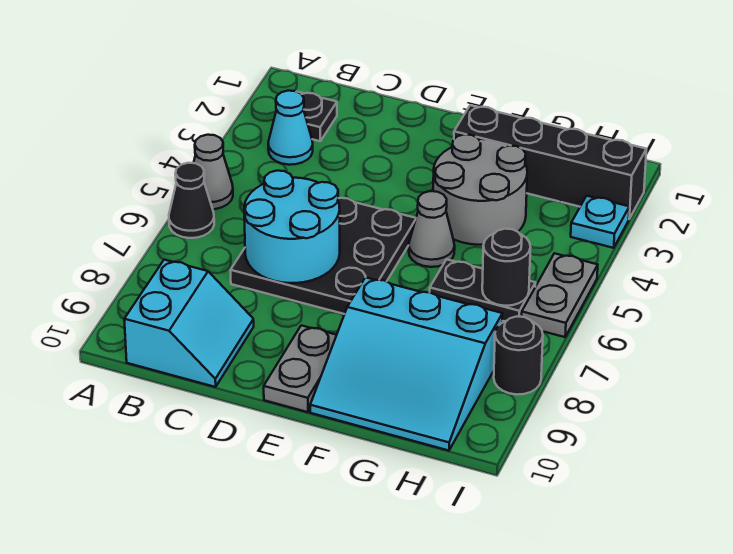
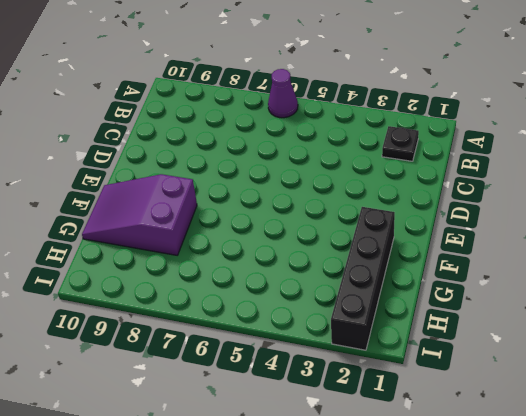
purple cone A6 level 1 -> black cone A6 level 1
purple slope F8:G10 level 1 top 8 -> cyan slope F8:H10 level 1 top 8
none -> grey cone A5 level 1
none -> cyan cone B3 level 1
none -> cyan slope B9:C10 level 1 top B

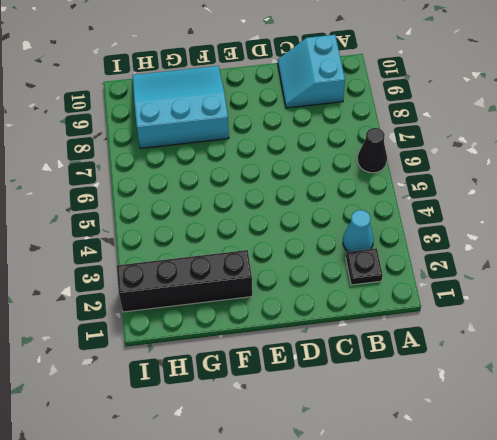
none -> grey cone A5 level 1
none -> black plate C5:E7 level 1
none -> grey plate E9:E10 level 1

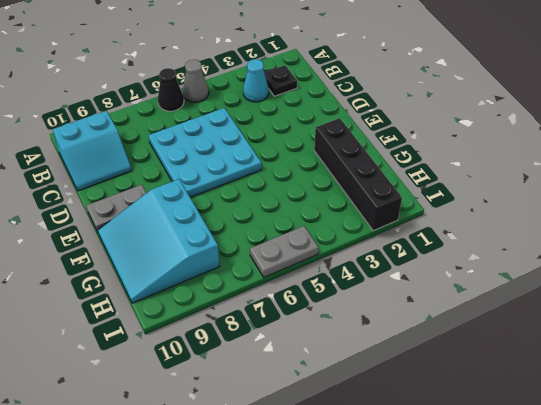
cyan plate C5:E7 level 1 -> black plate C5:E7 level 1
none -> grey round brick F3:G4 level 1
none -> grey cone F5 level 1
none -> black plate G6:H6 level 1

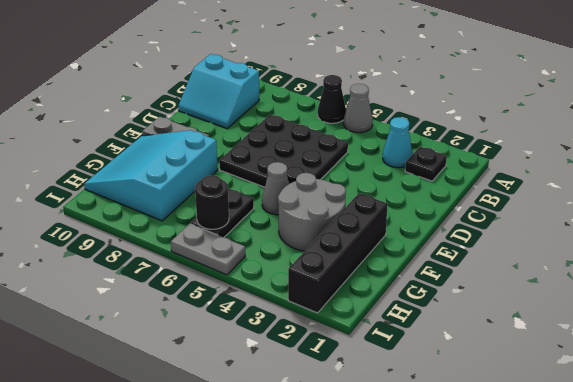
none -> cyan plate I3 level 1
none -> black round brick I8 level 1
none -> cyan round brick C6:D7 level 2

